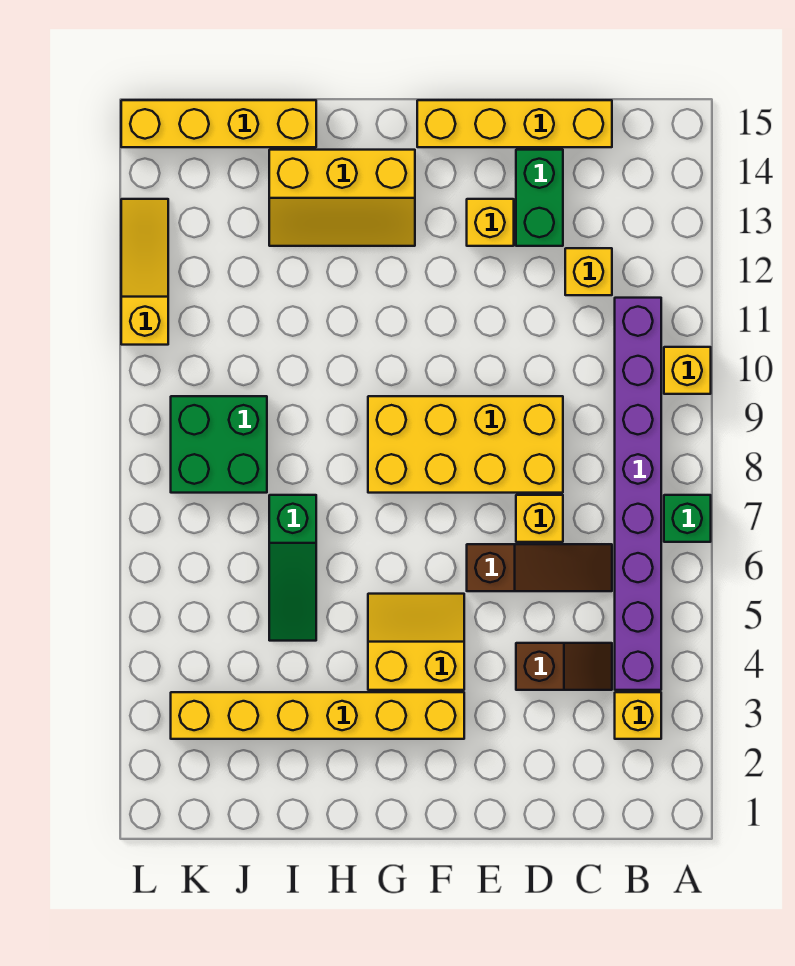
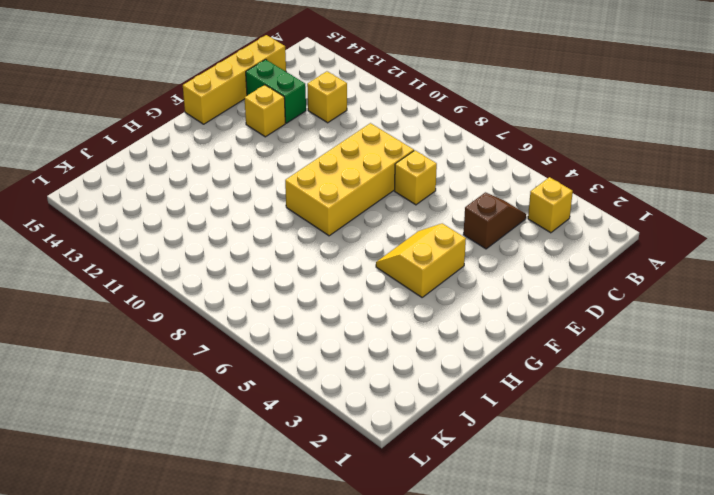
none -> green brick A7 level 1
none -> yellow brick A10 level 1
none -> purple brick B4:B11 level 1

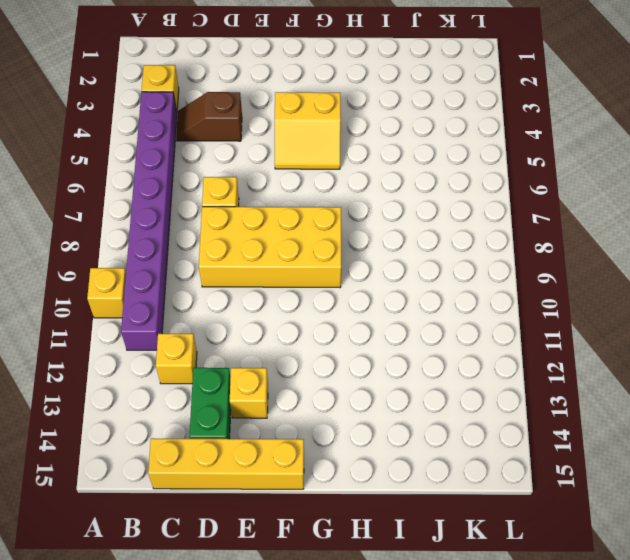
none -> green brick A7 level 1
none -> brown slope C6:E6 level 1 top E
none -> yellow brick F3:K3 level 1

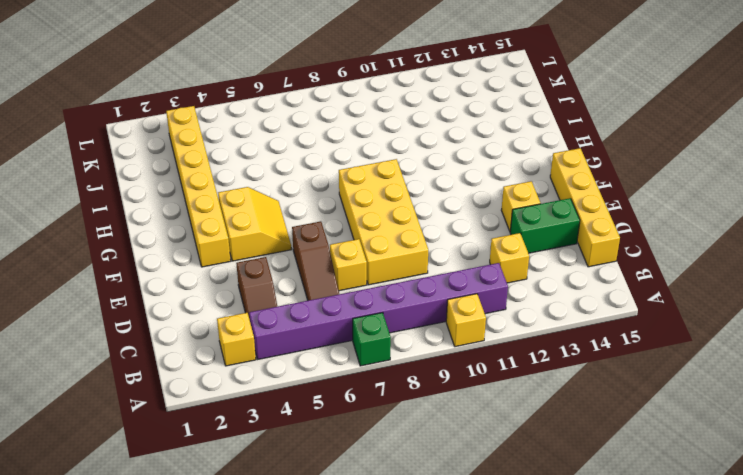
none -> yellow slope G13:I14 level 1 top 14
none -> green slope I5:I7 level 1 top 7
none -> yellow brick I15:L15 level 1

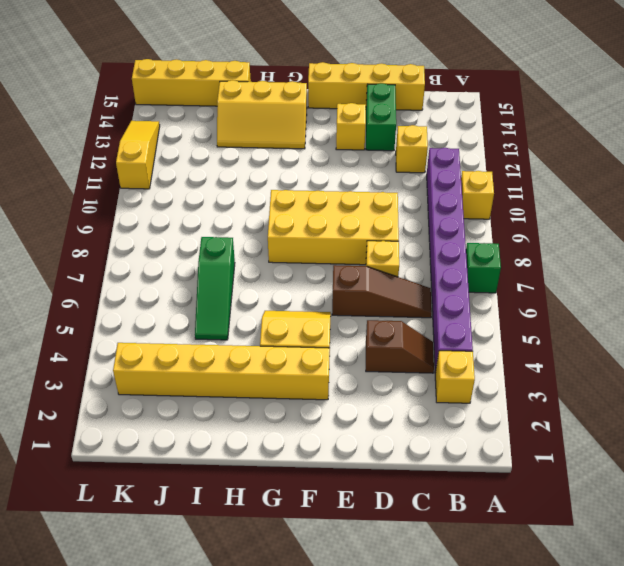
none -> green brick J8:K9 level 1

